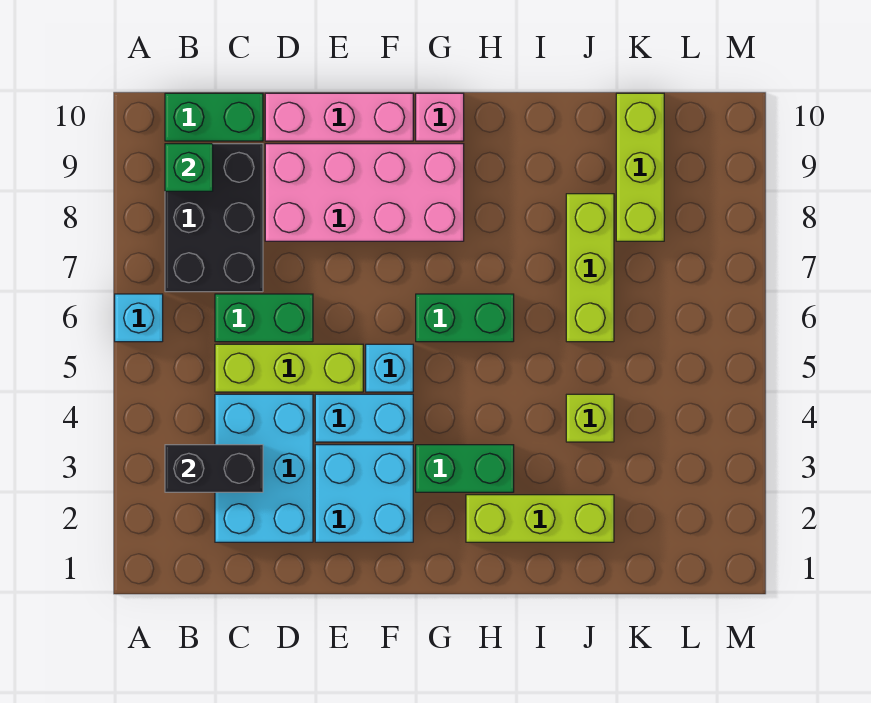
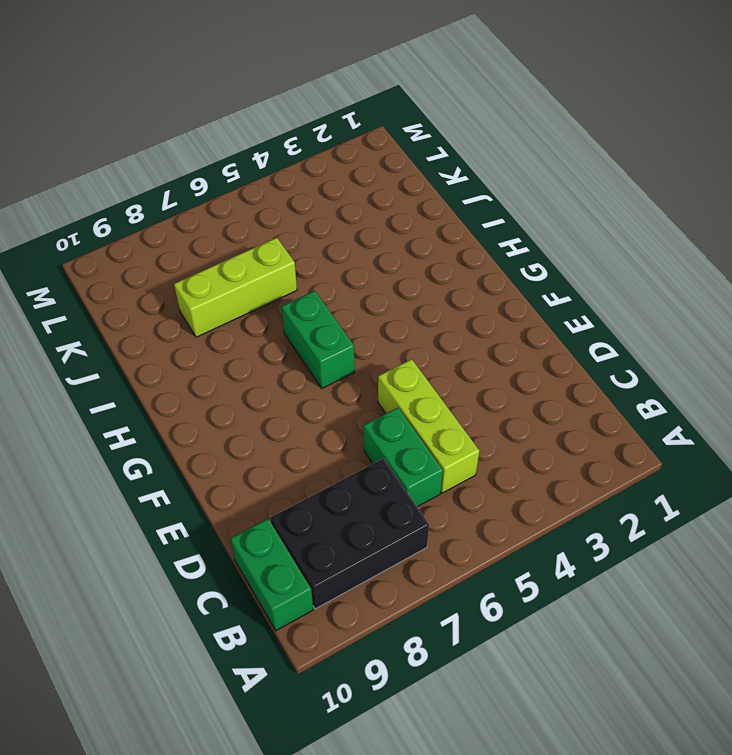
none -> cyan brick A6 level 1
none -> cyan brick C2:D4 level 1
none -> pink brick D8:G9 level 1

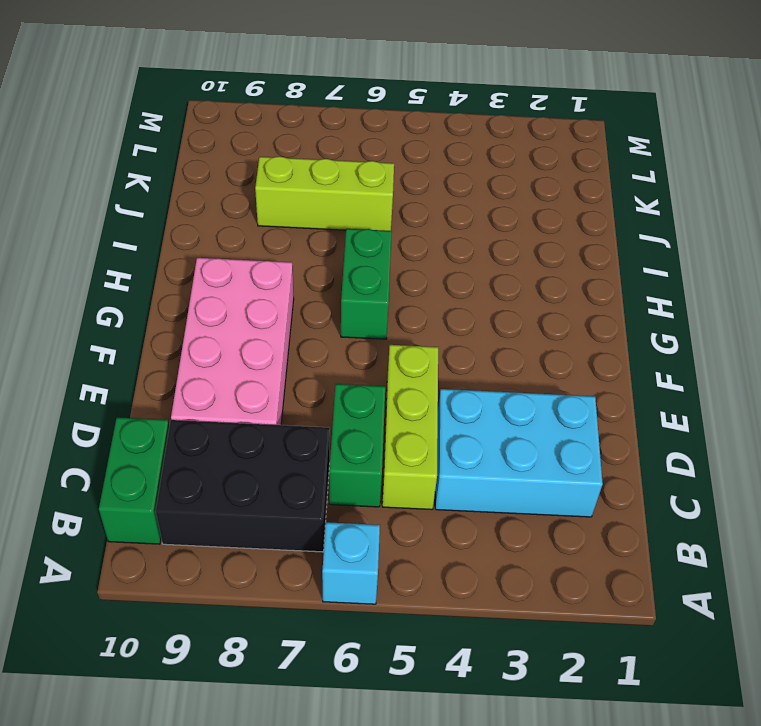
none -> pink brick D10:F10 level 1
none -> cyan brick E2:F3 level 1
none -> cyan brick E4:F4 level 1

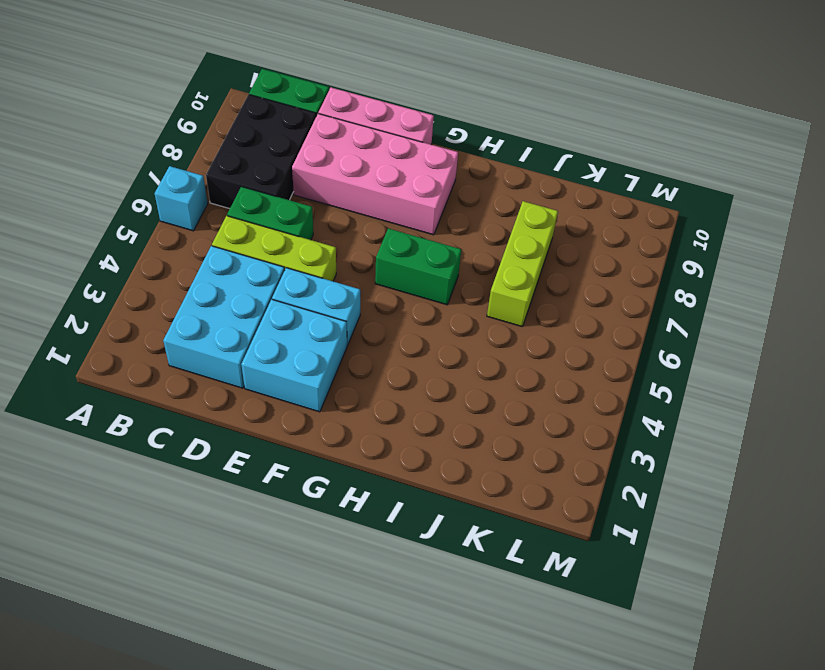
none -> cyan brick F5 level 1
none -> green brick G3:H3 level 1
none -> pink brick G10 level 1

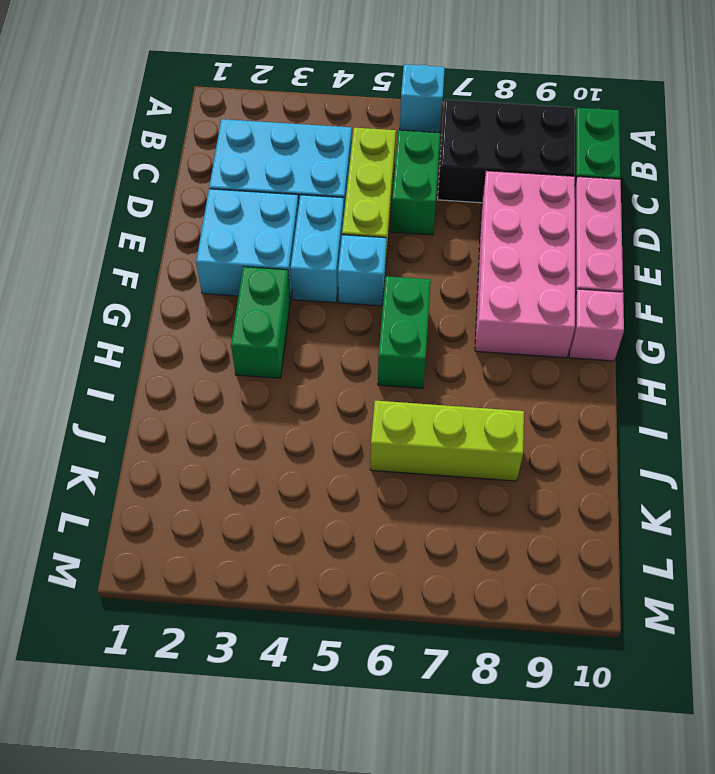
none -> lime brick H2:J2 level 1
none -> lime brick J4 level 1
none -> lime brick K8:K10 level 1

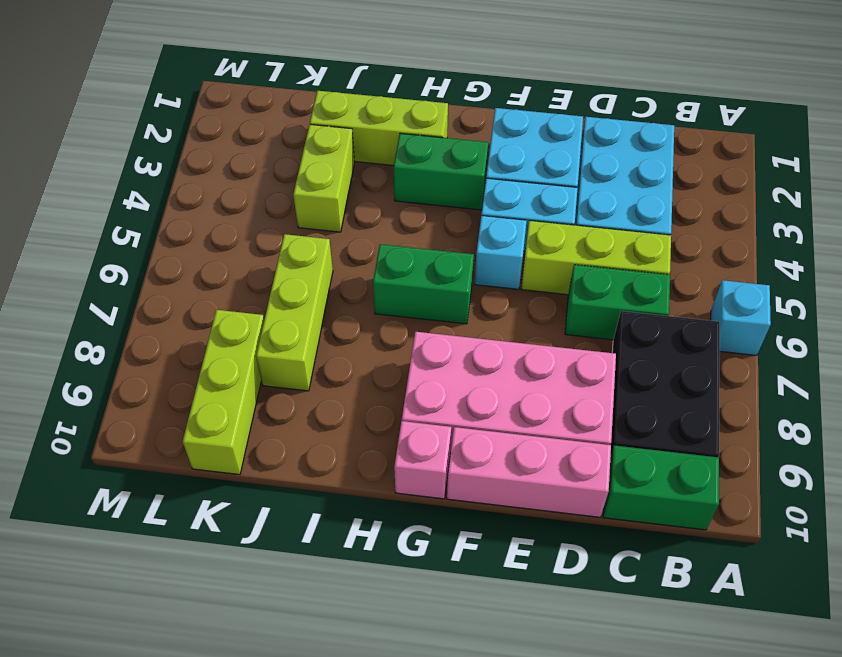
lime brick J3:J4 level 1 -> lime brick J4 level 1
none -> black brick B3:C3 level 2
none -> green brick B9 level 2

